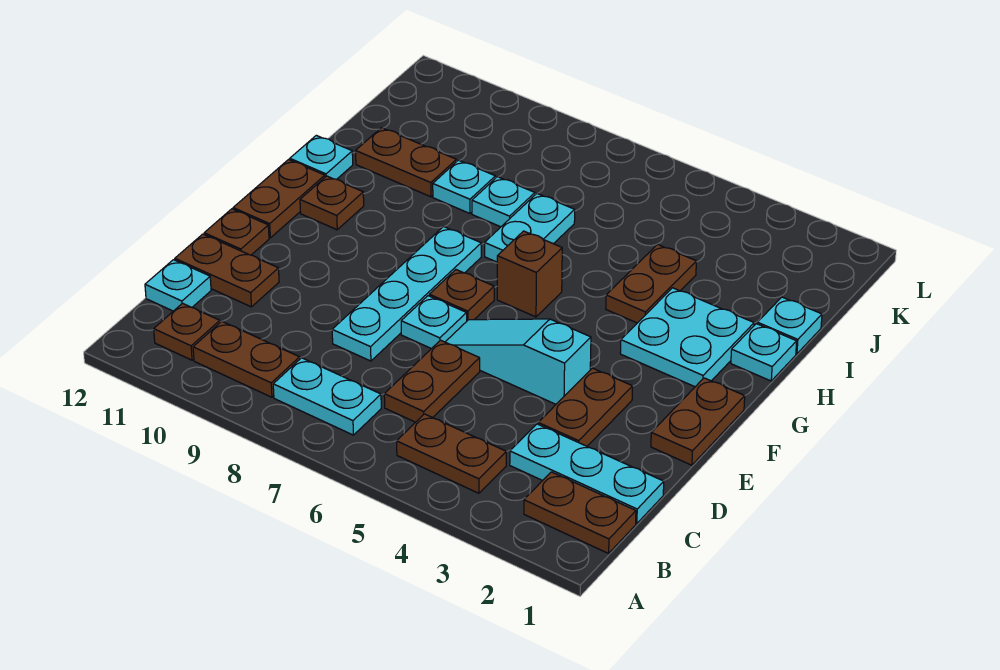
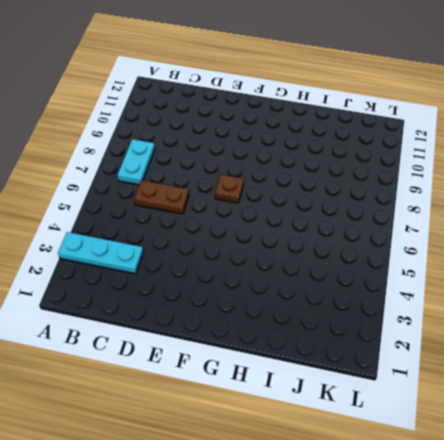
cyan plate A3:C3 level 1 -> cyan plate C1:C3 level 1
none -> brown plate B1:B2 level 1
none -> brown plate B4:B5 level 1
none -> brown plate B9:B10 level 1

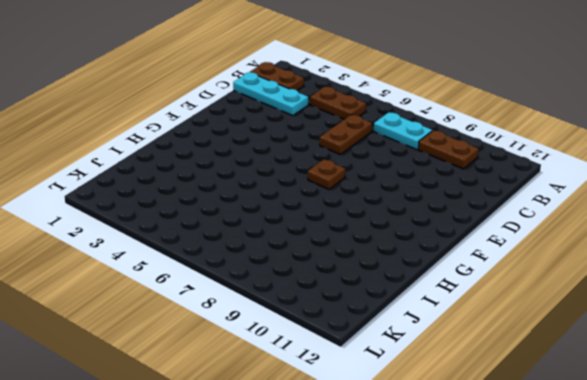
none -> brown plate B11 level 1
none -> cyan plate C12 level 1
none -> brown plate D3:E3 level 1

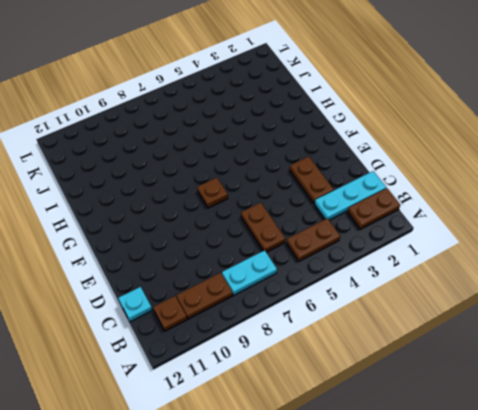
none -> cyan plate D8:G8 level 1
none -> brown plate D11:D12 level 1
none -> brown plate E1:F1 level 1

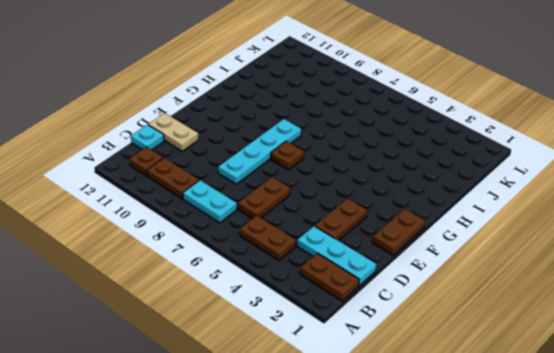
tan plate D11:D12 level 1 -> brown plate D11:D12 level 1
none -> cyan slope E4:E6 level 1 top 4
none -> cyan plate E7 level 1
none -> brown plate E12 level 1

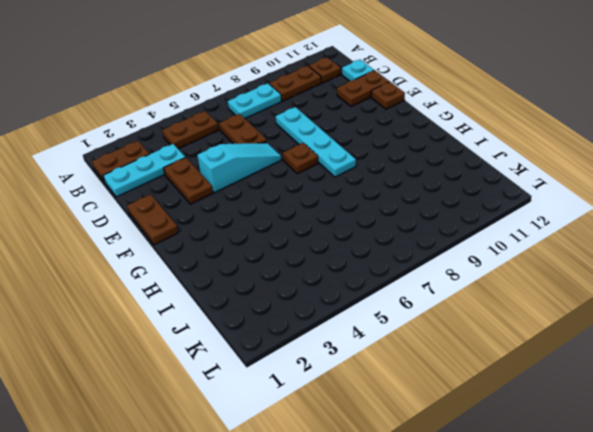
none -> cyan plate E7 level 1
none -> brown plate F12:G12 level 1
none -> cyan plate G2:H3 level 1

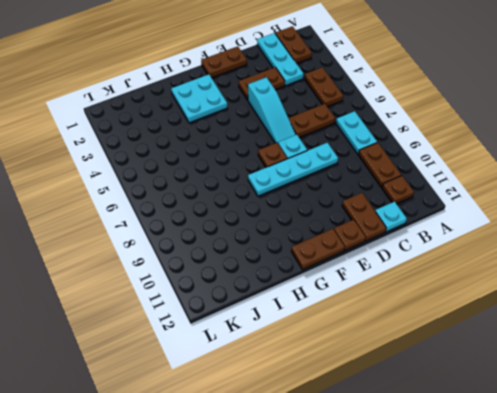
none -> brown brick G6 level 1
none -> brown plate G11 level 1
none -> cyan plate H1 level 1

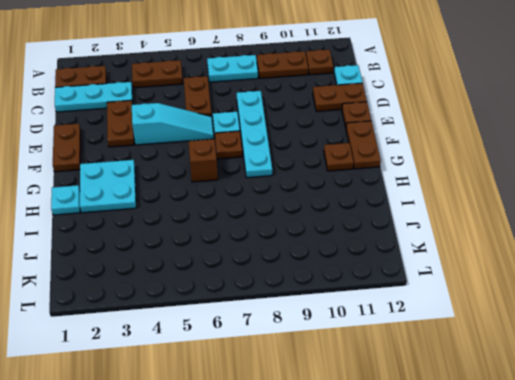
none -> brown plate H4:I4 level 1
none -> cyan plate H7:I7 level 1
none -> cyan plate H12 level 1

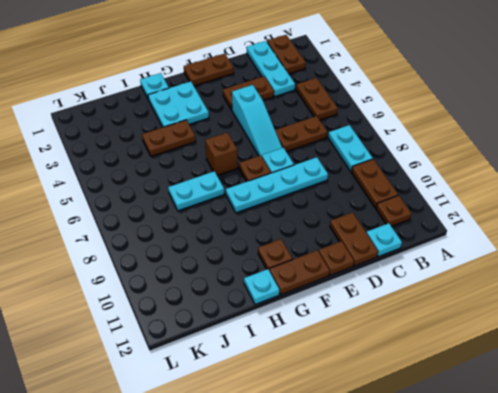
none -> cyan plate I1 level 1
none -> cyan plate I8 level 1
none -> cyan plate I9 level 1

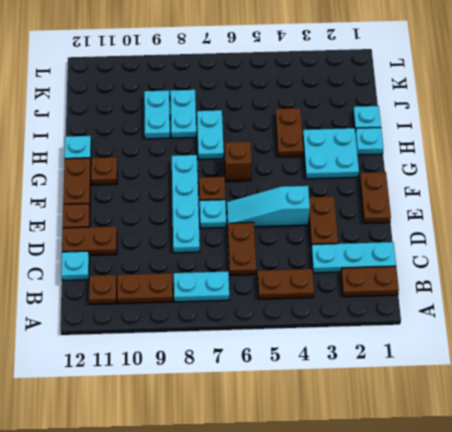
cyan plate I8:J8 level 1 -> cyan plate I8 level 1
cyan plate I9:J9 level 1 -> cyan plate I9 level 1
none -> brown plate I10:I11 level 1

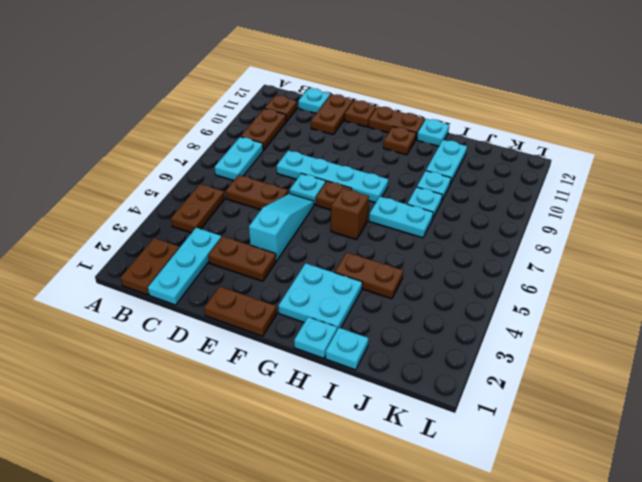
cyan plate I10:I11 level 1 -> brown plate I10:I11 level 1

